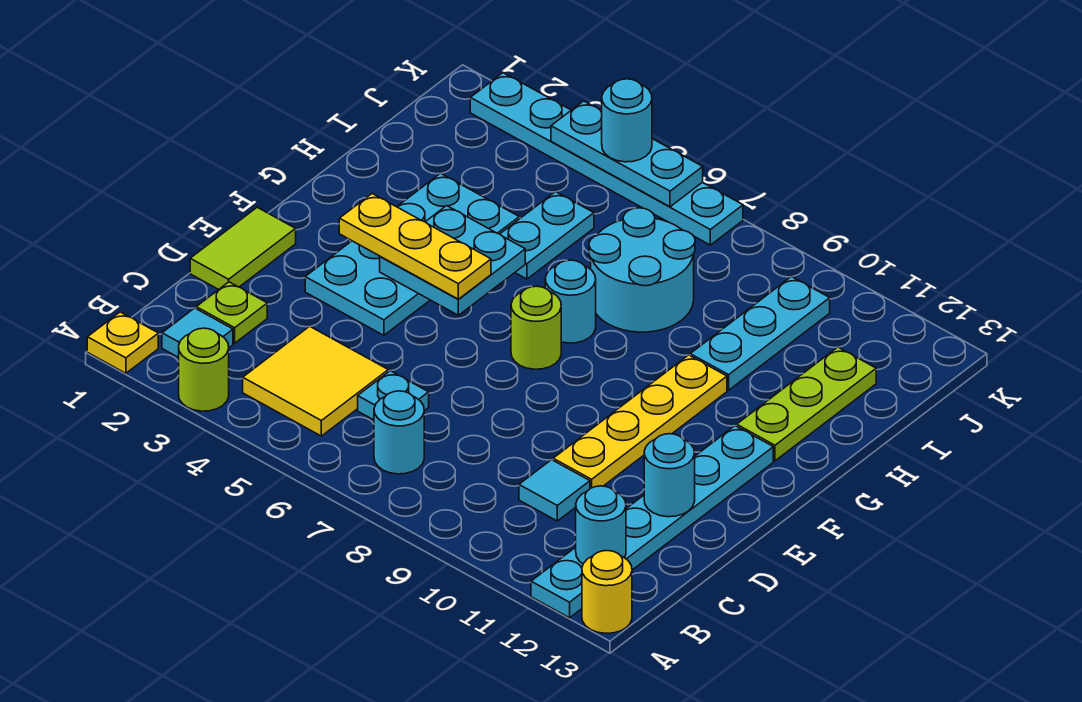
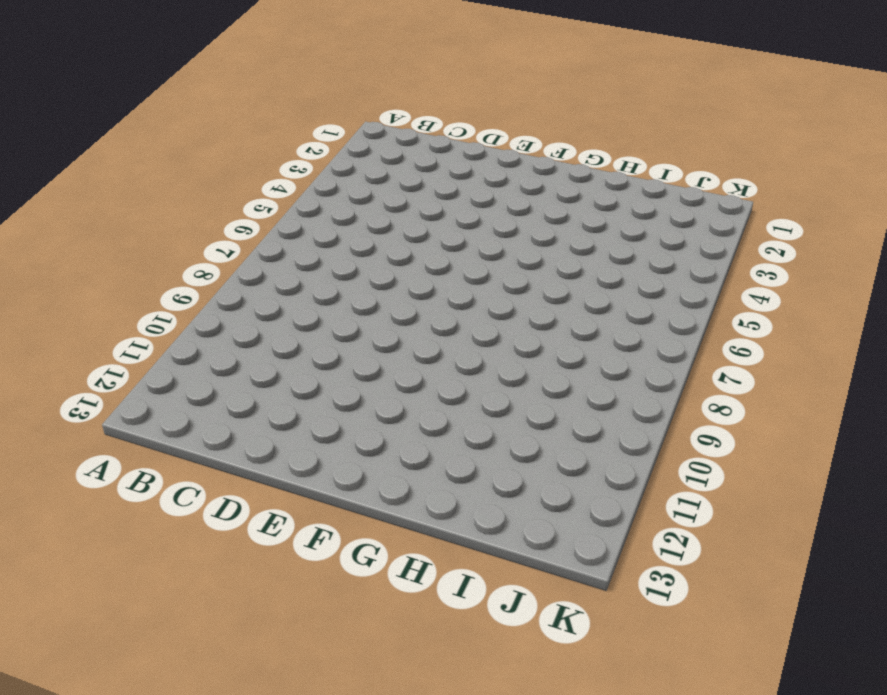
none -> yellow plate A1 level 1
none -> lime round brick A3 level 1
none -> cyan plate A12:F12 level 1

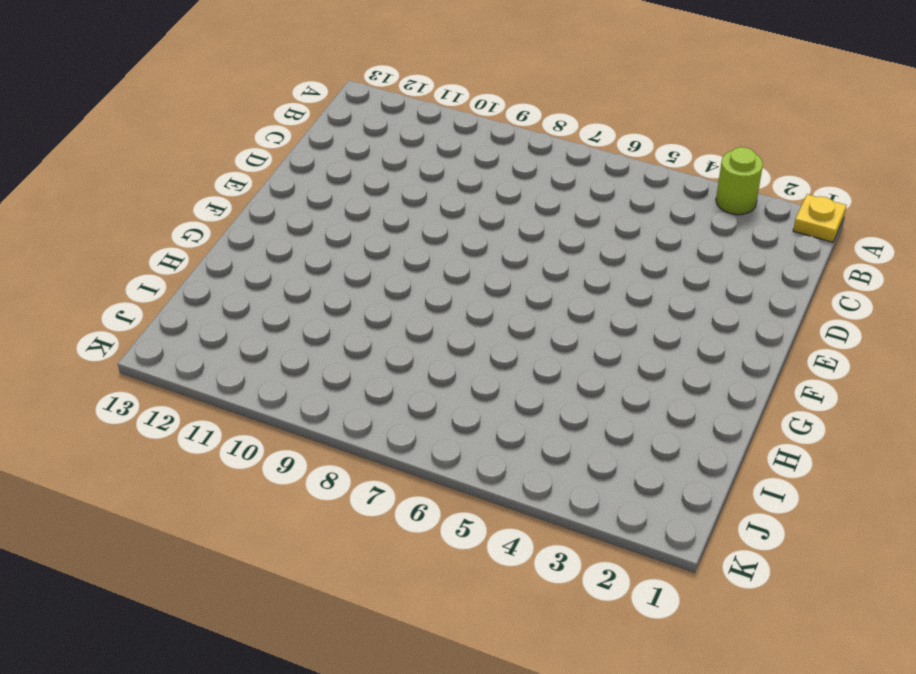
none -> cyan plate A12:F12 level 1
none -> yellow round brick A13 level 1
none -> cyan tile B2 level 1

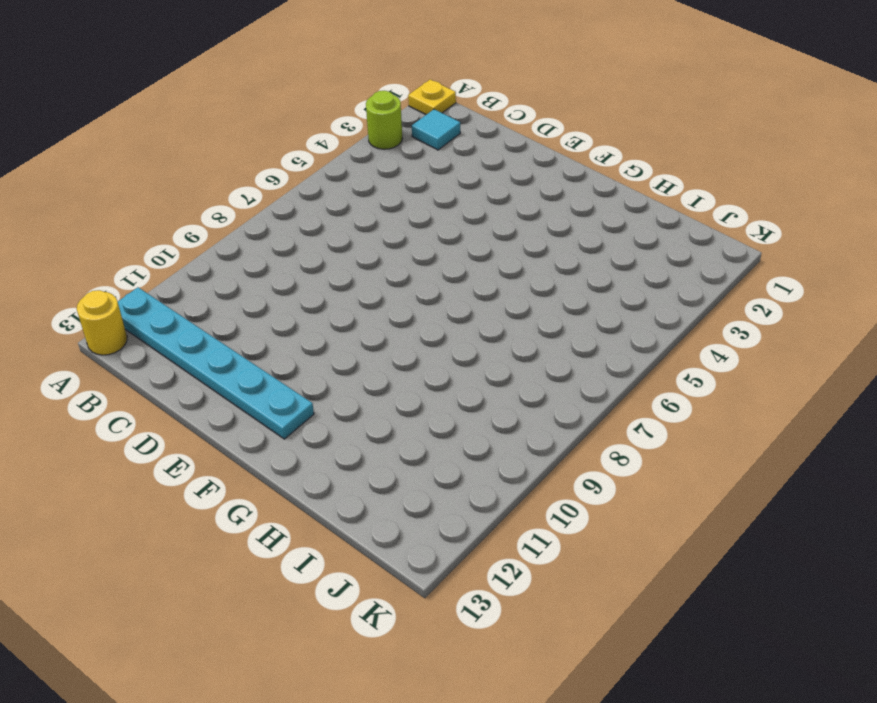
none -> yellow tile B4:C5 level 1
none -> cyan round brick B7 level 1
none -> lime plate C2 level 1

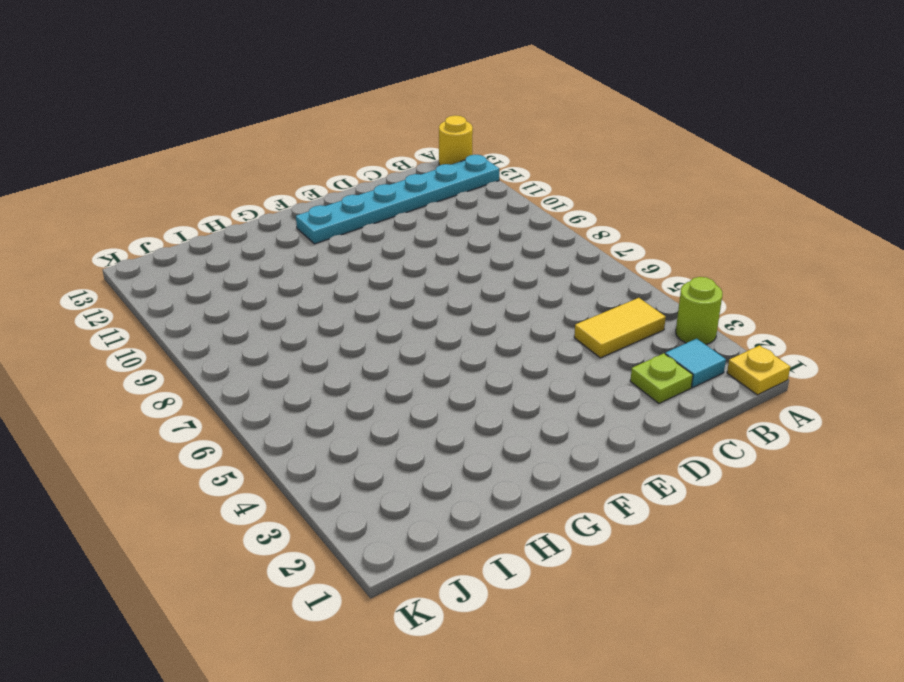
yellow tile B4:C4 level 1 -> yellow tile B4:C5 level 1
none -> cyan round brick B7 level 1
none -> cyan plate C6 level 1
none -> cyan tile C10 level 1

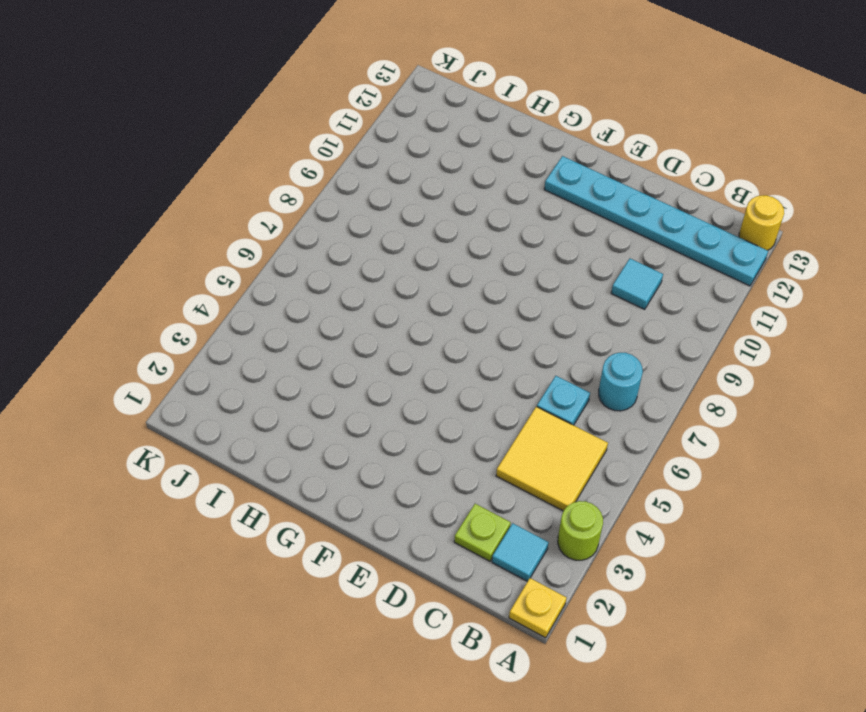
none -> lime tile D1:E1 level 1
none -> yellow plate D10:G10 level 1
none -> cyan plate E3:H4 level 1

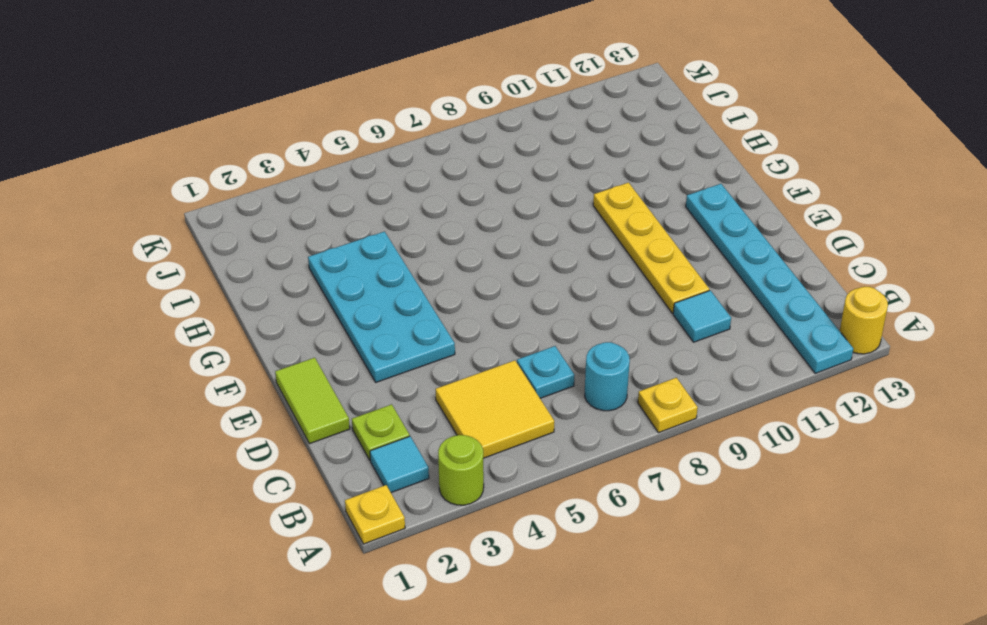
yellow plate A8 level 1 -> none
none -> lime round brick F7 level 1
none -> cyan round brick G7 level 1
none -> lime plate G12:I12 level 1

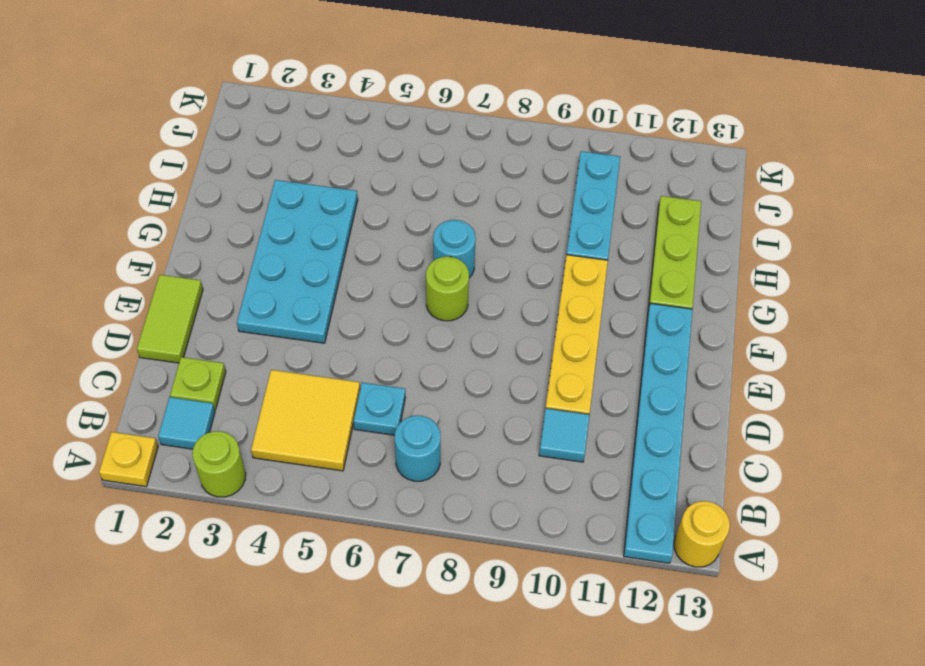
none -> cyan plate H5:I5 level 1
none -> cyan round brick H7:I8 level 1
none -> cyan plate K2:K7 level 1

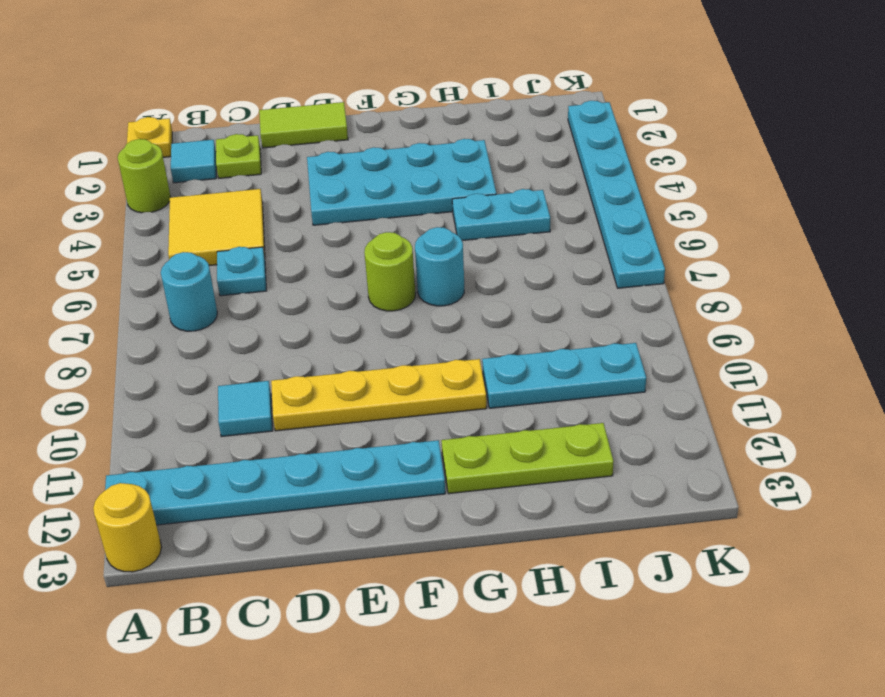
none -> cyan round brick H7:I8 level 1
none -> cyan round brick B12 level 2
none -> cyan round brick D12 level 2

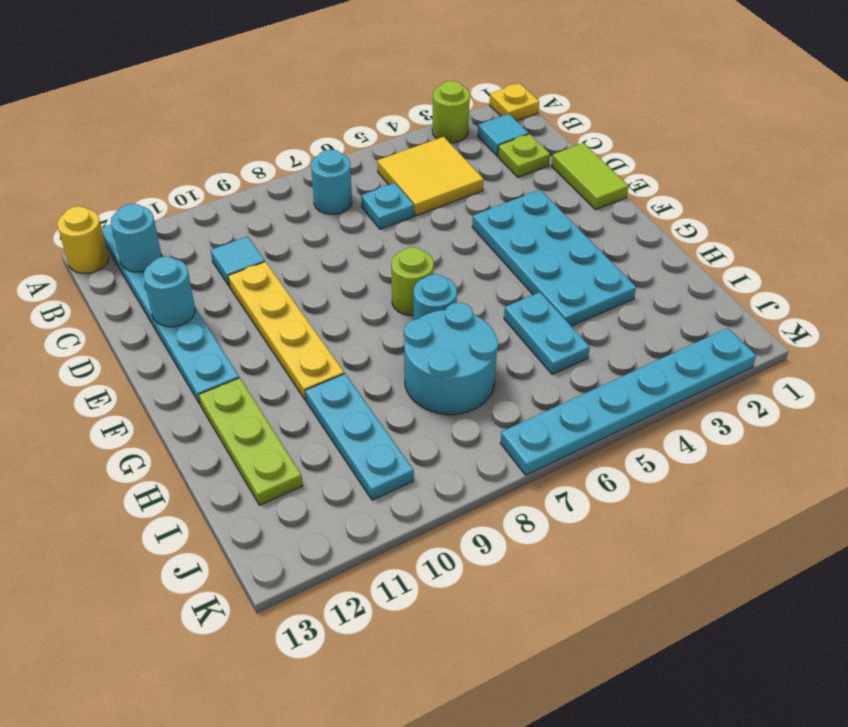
none -> cyan plate F4:G5 level 2
none -> cyan plate K4:K6 level 2
none -> yellow plate F3:F5 level 3

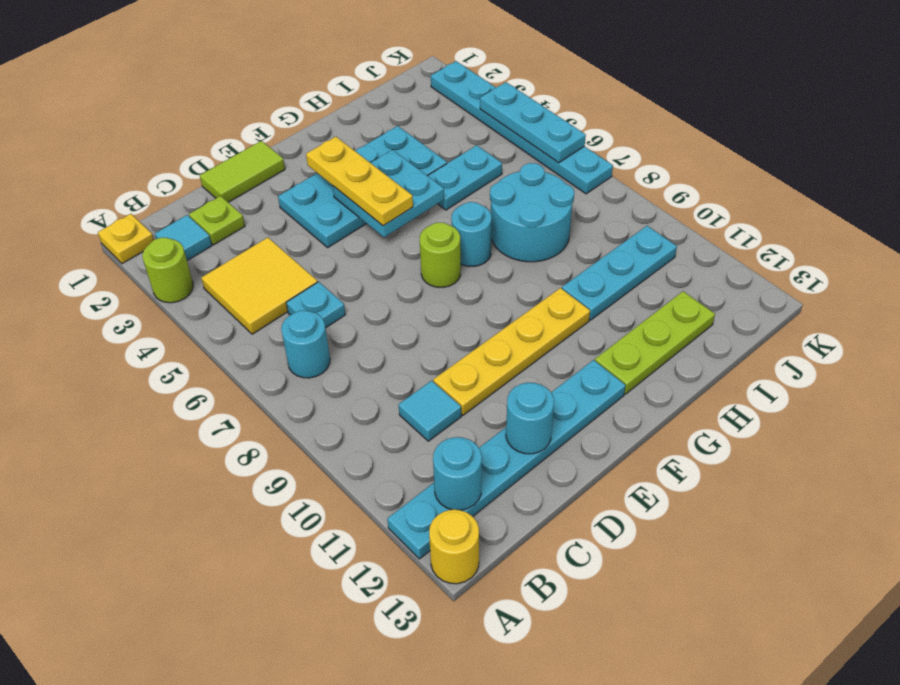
none -> cyan round brick K5 level 3

